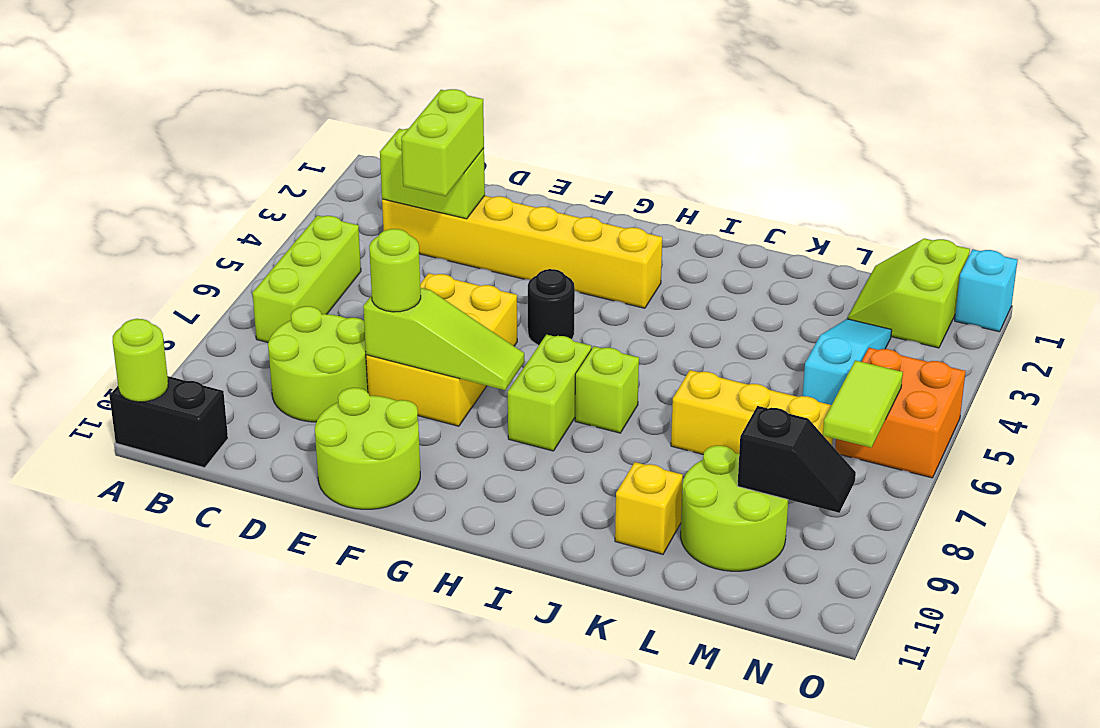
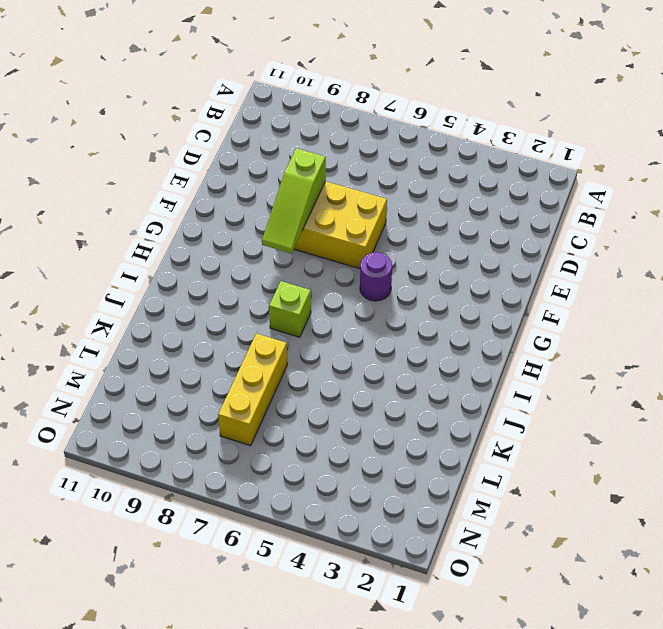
purple round brick G5 level 1 -> black round brick G5 level 1
none -> black brick A11:B11 level 1
none -> lime brick B5:B7 level 1
none -> yellow brick C3:H3 level 1

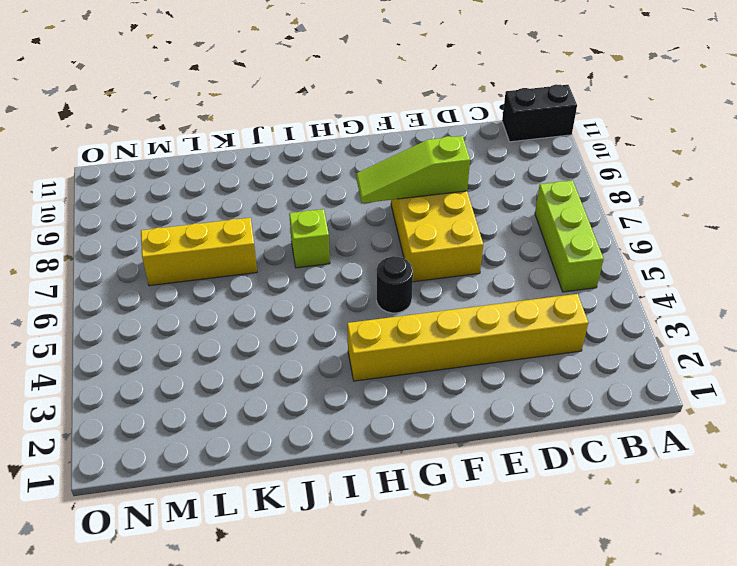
none -> lime round brick C8:D9 level 1
none -> lime round brick E10:F11 level 1
none -> lime brick H7:H8 level 1

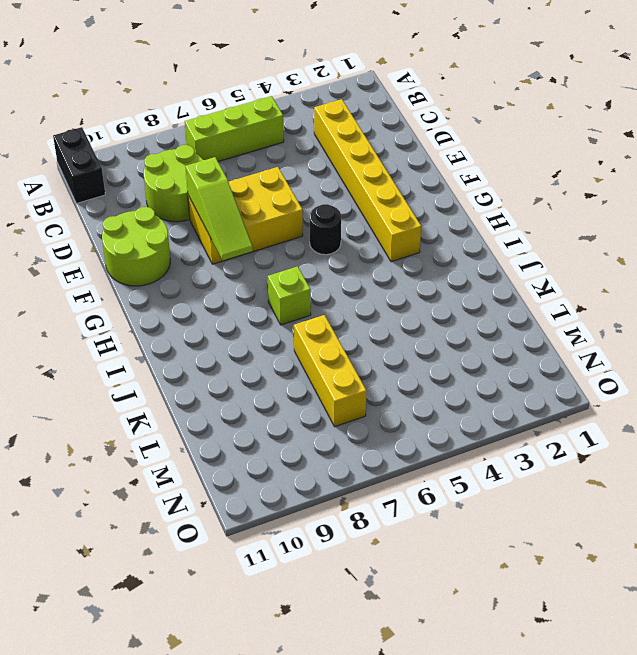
none -> lime brick H7:H8 level 1
none -> yellow brick K10 level 1
none -> lime round brick L9:M10 level 1

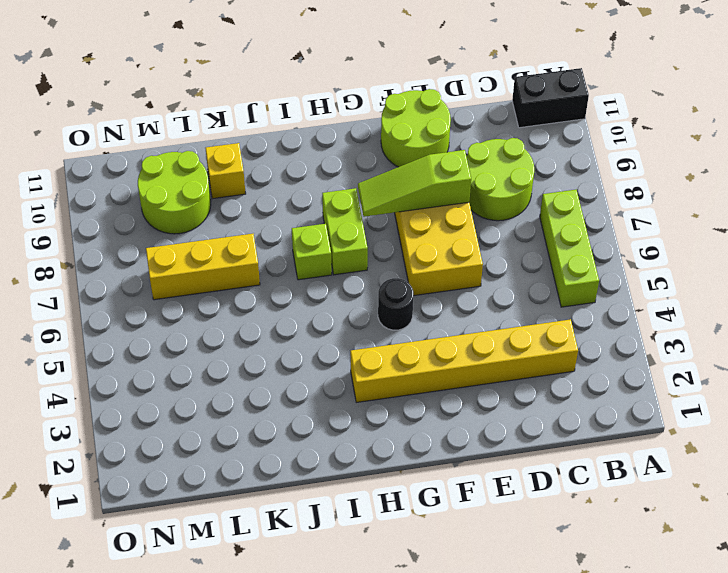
none -> lime slope M1:N2 level 1 top N
none -> cyan slope M3:M5 level 1 top 5
none -> orange brick N5:O6 level 1

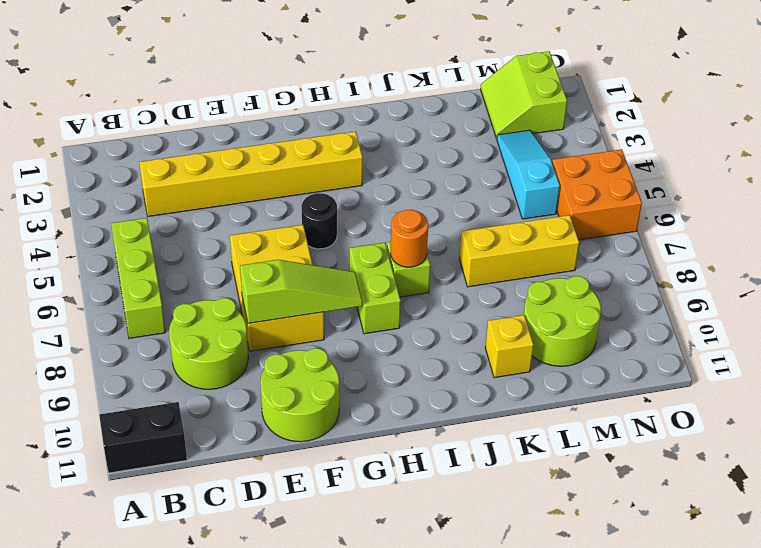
orange round brick I7 level 2 -> none
none -> cyan brick O1 level 1
none -> lime round brick A11 level 2
none -> lime brick C3:D3 level 2

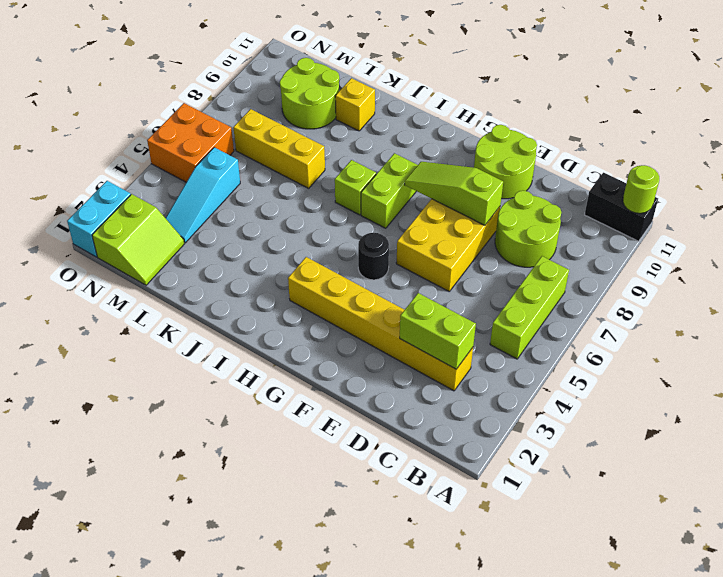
cyan brick O1:O2 level 1 -> cyan brick O1 level 1
none -> black slope M9:N9 level 2 top M
none -> lime tile N6:N7 level 2
none -> lime brick D3:D4 level 3

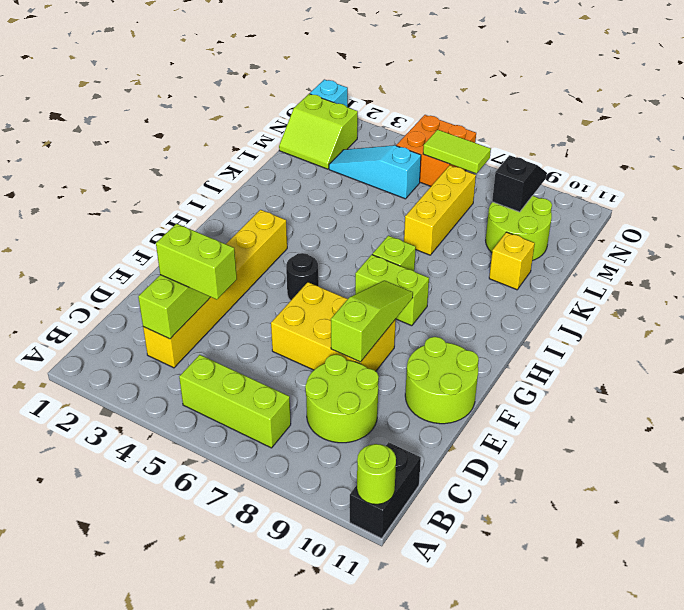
none -> lime round brick E8 level 3

